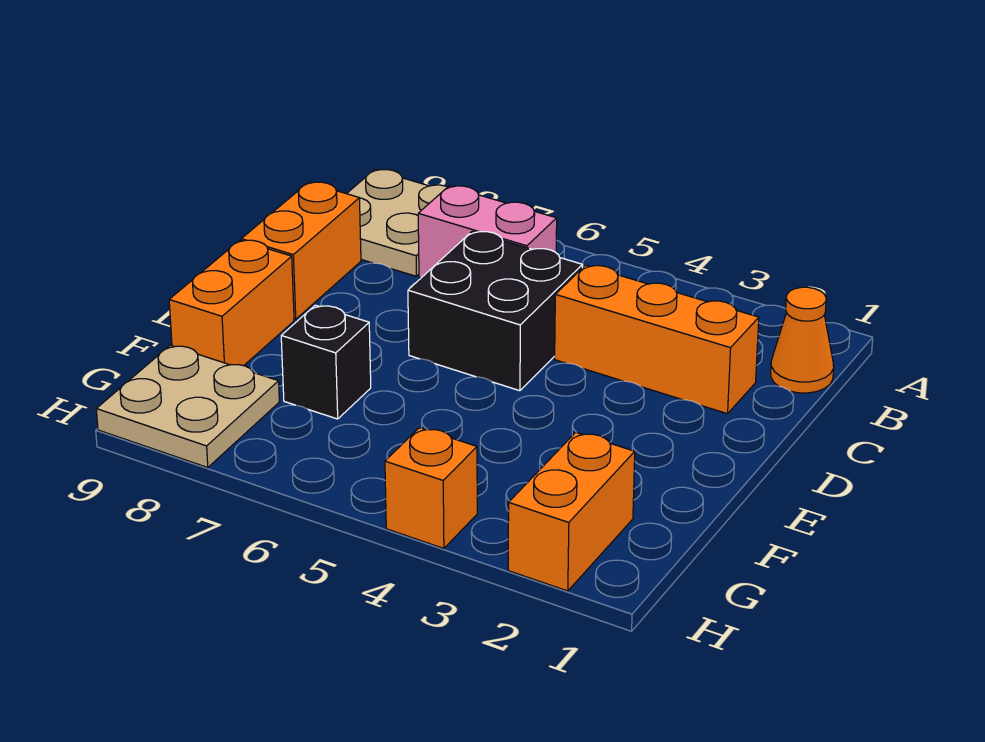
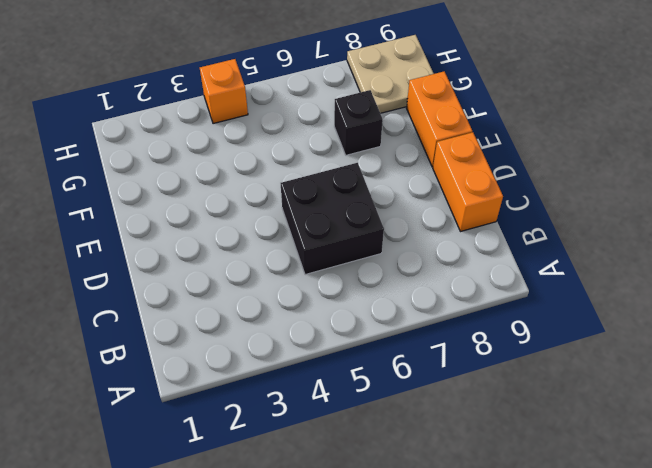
none -> tan plate A8:B9 level 1
none -> orange cone B1 level 1

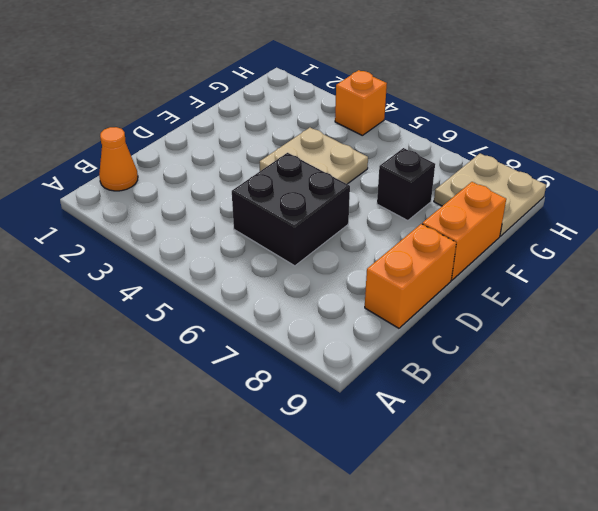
tan plate E4:F5 level 1 -> tan plate A8:B9 level 1
none -> pink brick B6:B7 level 1
none -> orange brick C2:C4 level 1

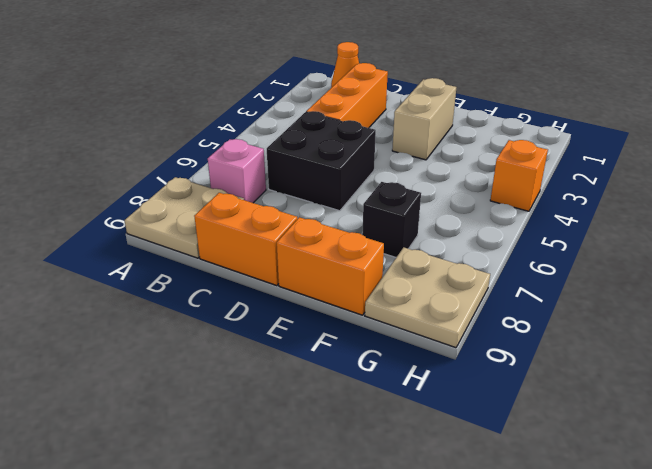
pink brick B7 level 1 -> pink brick B6:B7 level 1
tan brick E2:E3 level 1 -> none
none -> orange brick G2:H2 level 1

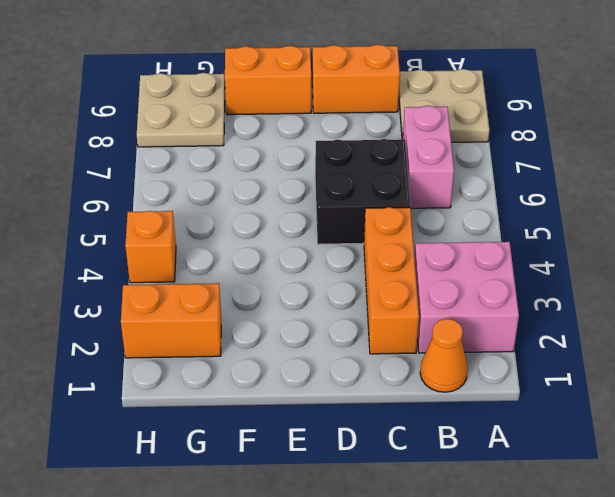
pink brick A2:B3 level 1 -> none
none -> black brick F7 level 1

